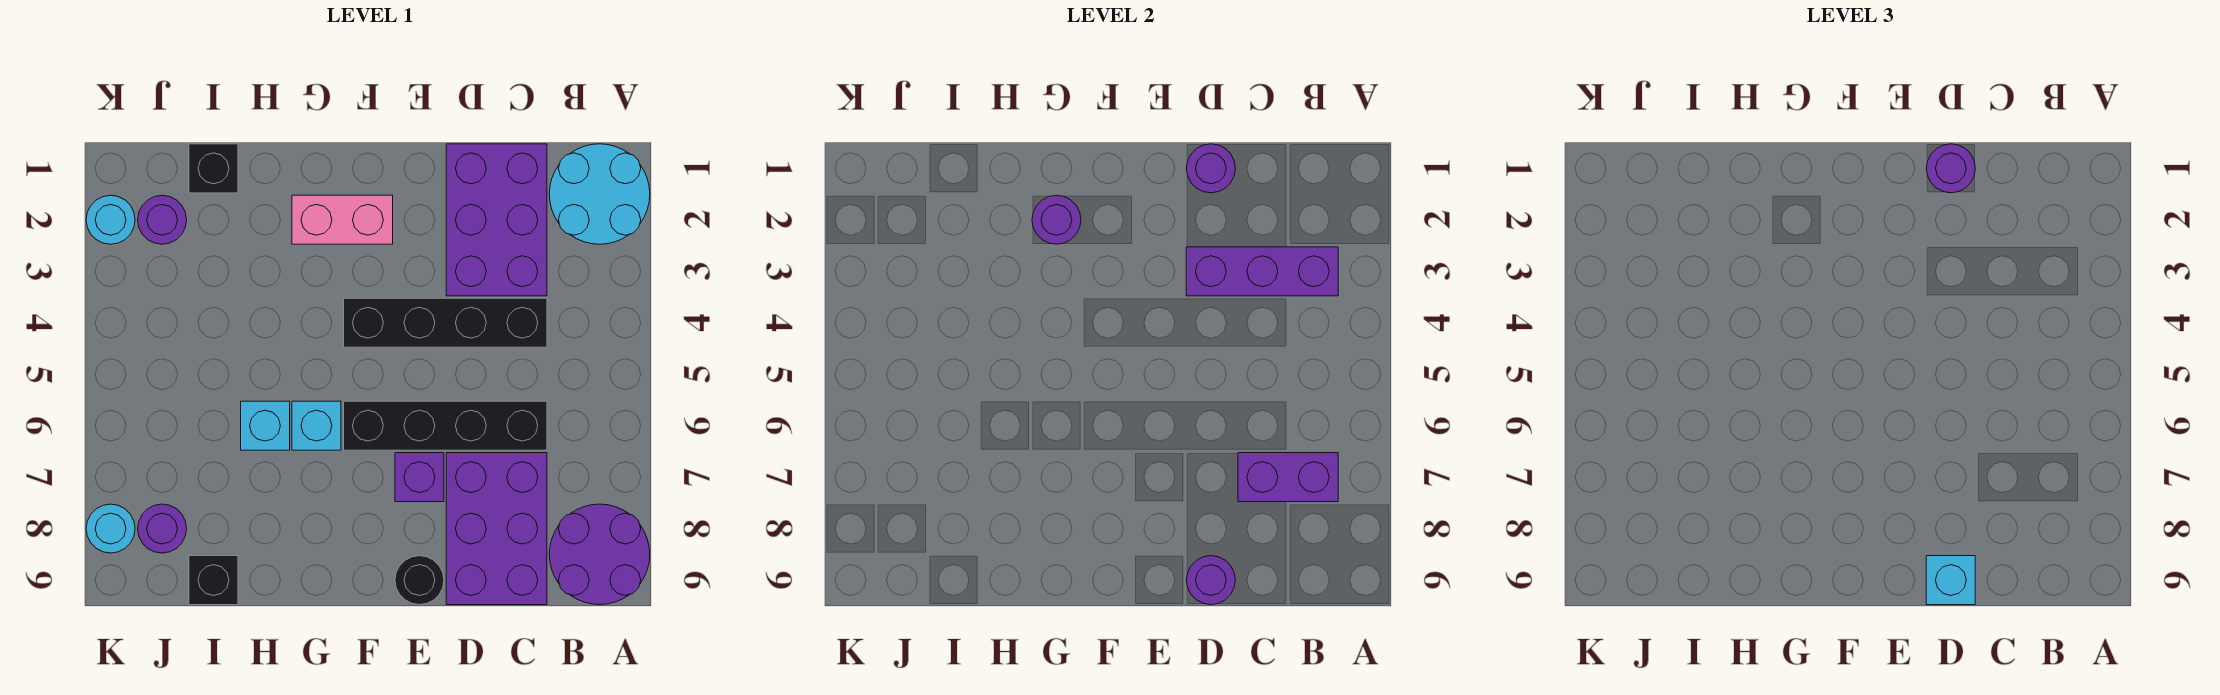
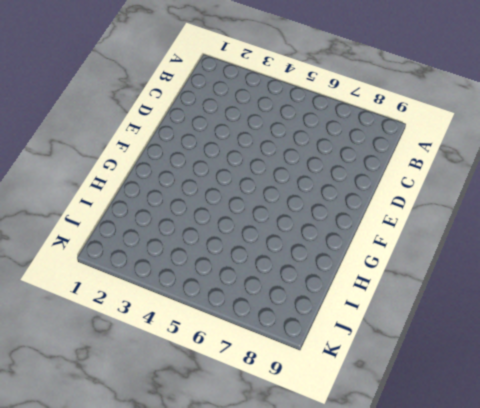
none -> cyan round brick A1:B2 level 1
none -> purple round brick A8:B9 level 1
none -> purple brick C1:D3 level 1

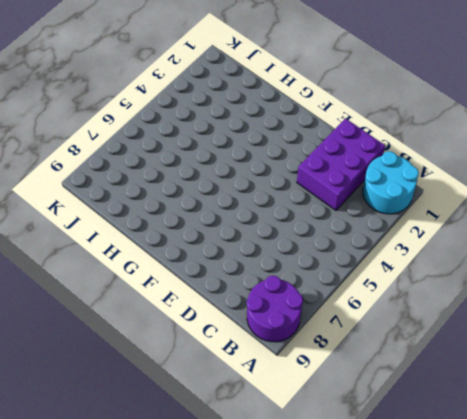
none -> black brick C4:F4 level 1
none -> black brick C6:F6 level 1
none -> purple brick C7:D9 level 1

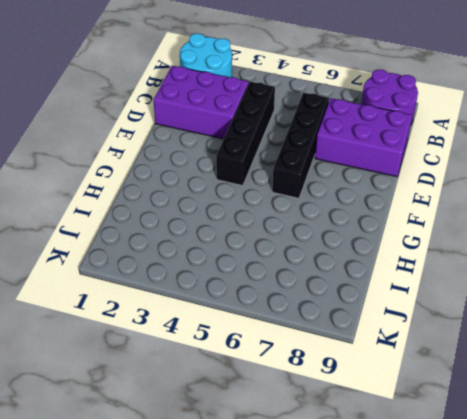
none -> purple brick E7 level 1
none -> black round brick E9 level 1
none -> pink brick F2:G2 level 1

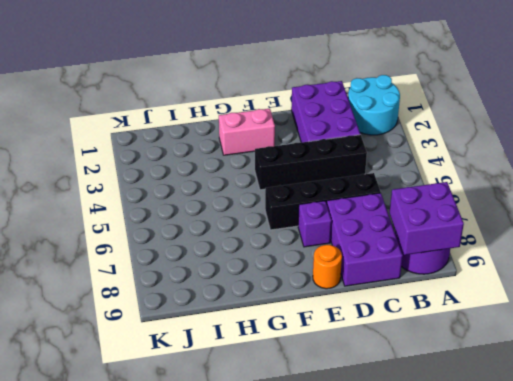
purple brick A8:B9 level 2 -> none
orange round brick E9 level 1 -> black round brick E9 level 1
none -> cyan brick G6 level 1
none -> cyan brick H6 level 1
none -> black brick I1 level 1

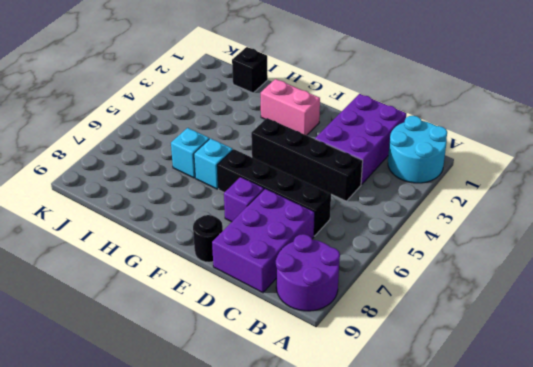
none -> black brick I9 level 1
none -> purple round brick J2 level 1
none -> purple round brick J8 level 1

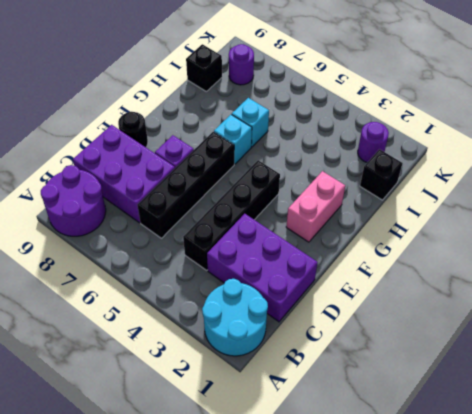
none -> cyan round brick K2 level 1
none -> cyan round brick K8 level 1
none -> purple brick B3:D3 level 2

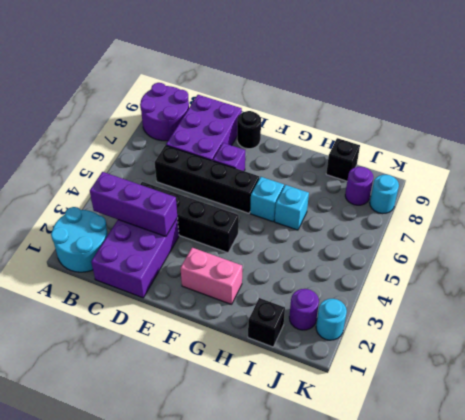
none -> purple brick B7:C7 level 2
none -> purple round brick D1 level 2
none -> purple round brick D9 level 2

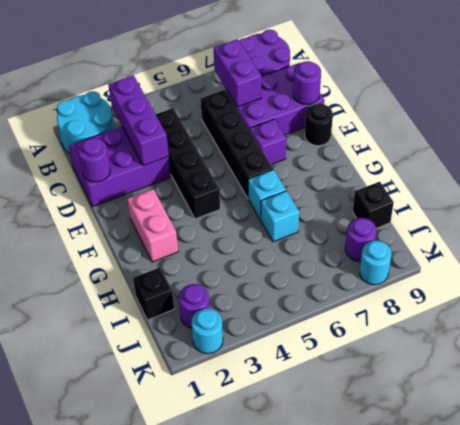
none -> purple round brick G2 level 2
none -> purple round brick D1 level 3
none -> cyan brick D9 level 3

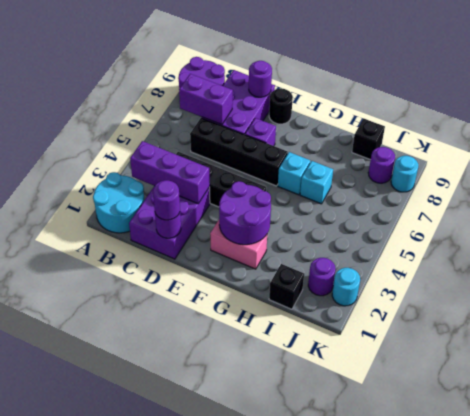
purple round brick F2:G3 level 2 -> purple round brick G2 level 2
none -> cyan brick D9 level 3

